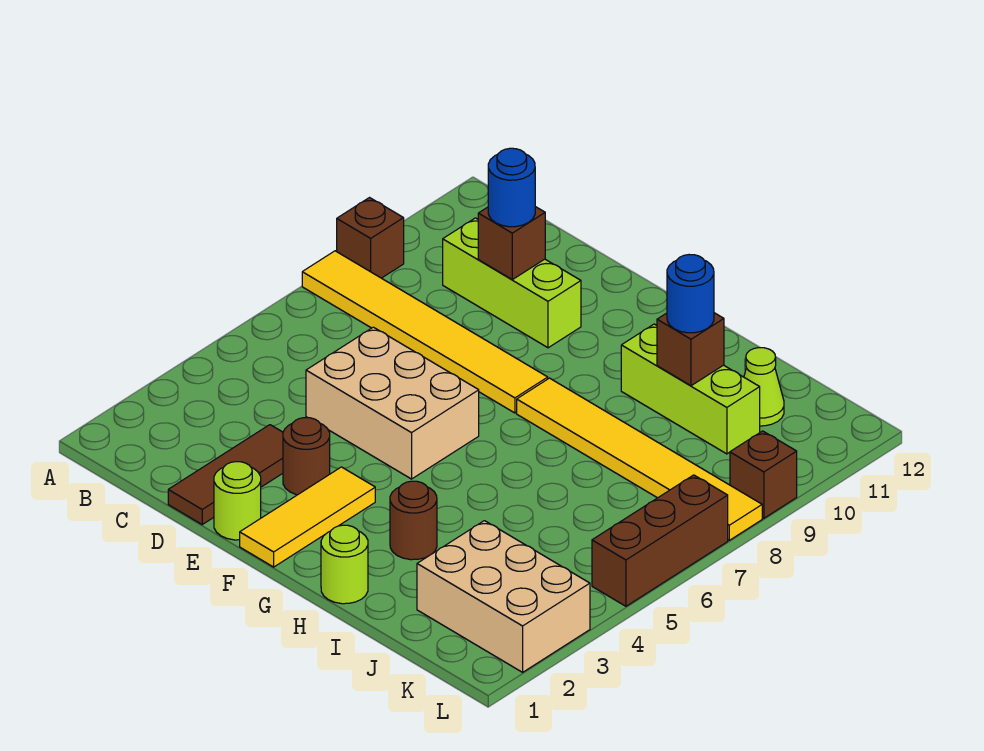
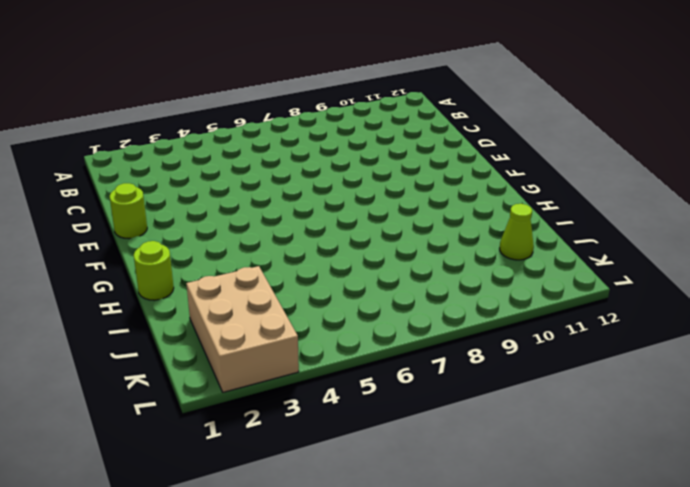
none -> yellow tile A8:F8 level 1
none -> brown brick A9 level 1
none -> lime brick C10:E10 level 1

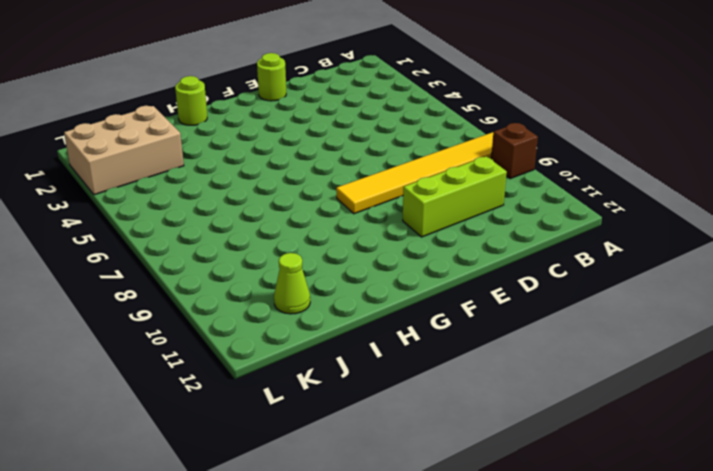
none -> brown tile D1:D3 level 1
none -> tan brick D5:F6 level 1
none -> brown round brick E3 level 1

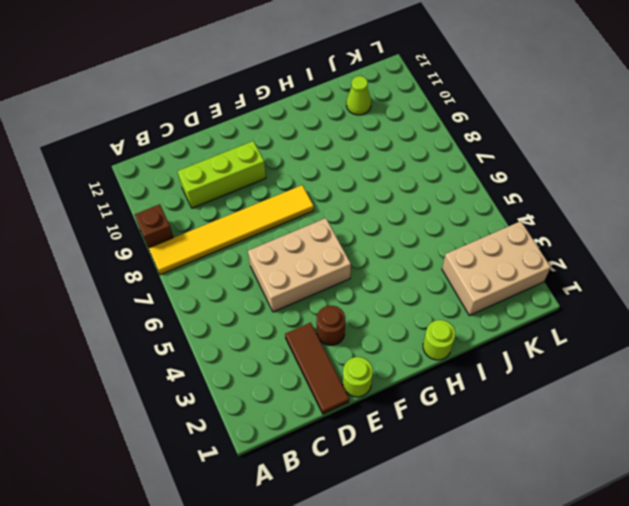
none -> yellow tile F1:F3 level 1
none -> yellow tile G8:L8 level 1
none -> brown round brick H3 level 1

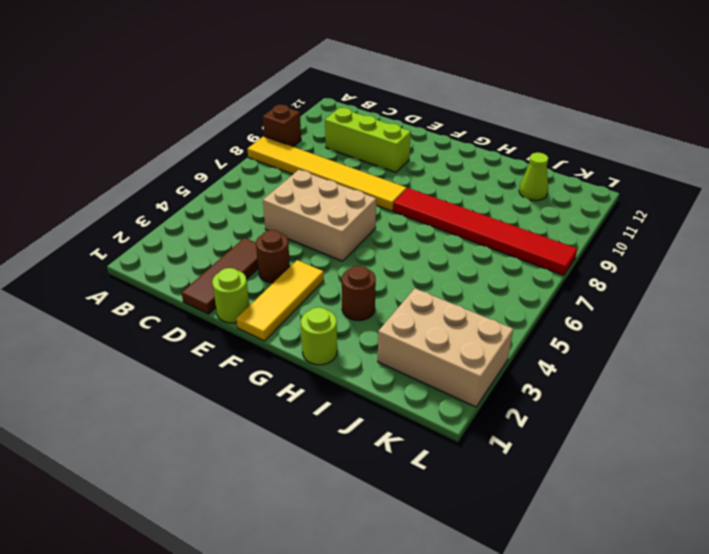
red tile G8:L8 level 1 -> yellow tile G8:L8 level 1
none -> lime brick H10:J10 level 1
none -> brown brick L5:L7 level 1
none -> brown brick L9 level 1

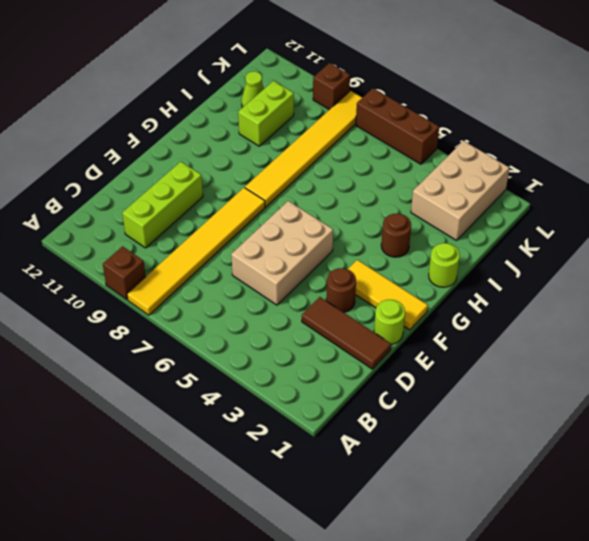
lime brick I10:J10 level 1 -> lime brick H10:J10 level 1
none -> brown brick D10 level 2
none -> brown brick I10 level 2
none -> blue round brick D10 level 3

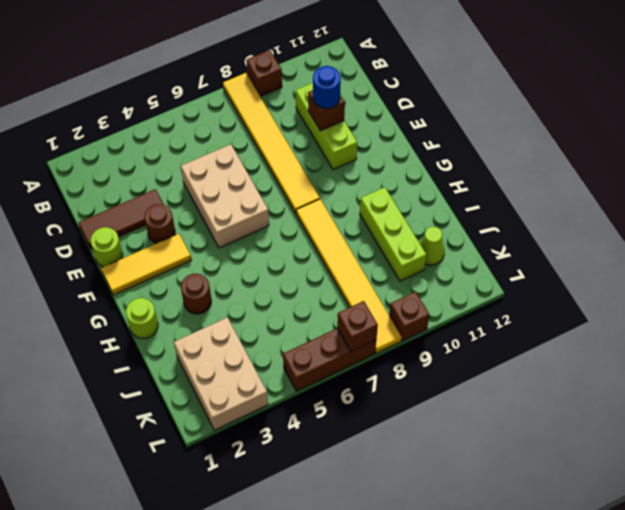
brown brick L7 level 2 -> brown brick I10 level 2
none -> blue round brick I10 level 3

